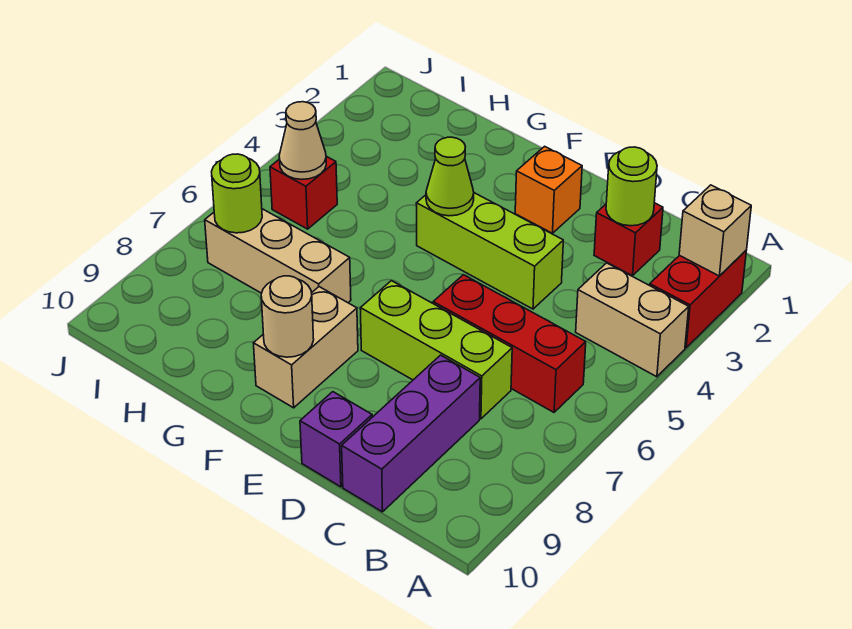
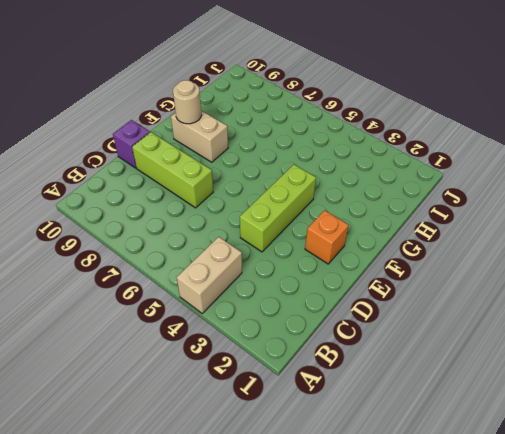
lime brick D7:D9 level 1 -> lime brick C7:E7 level 1
none -> red brick A2:A3 level 1
none -> red brick B6:D6 level 1
none -> red brick C2 level 1

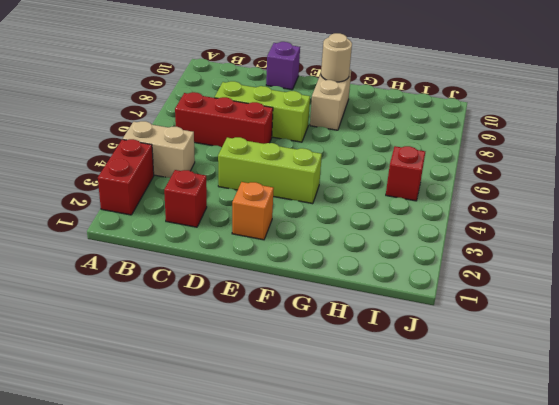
none -> purple brick C8:C10 level 1
none -> tan brick G7:I7 level 1
none -> tan brick A2 level 2

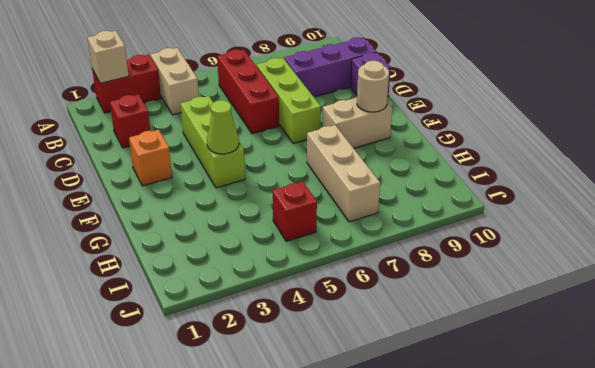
none -> lime round brick C2 level 2
none -> tan cone I5 level 2
none -> lime round brick I7 level 2

